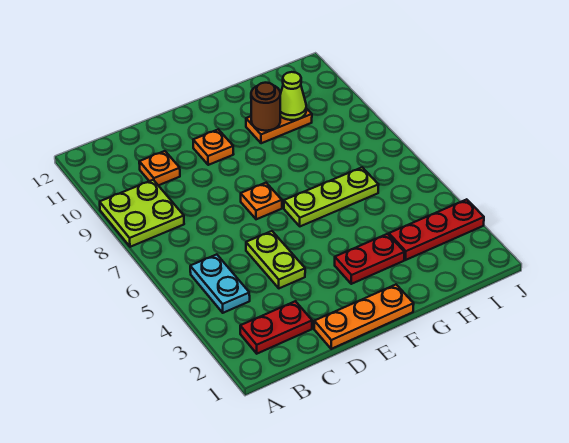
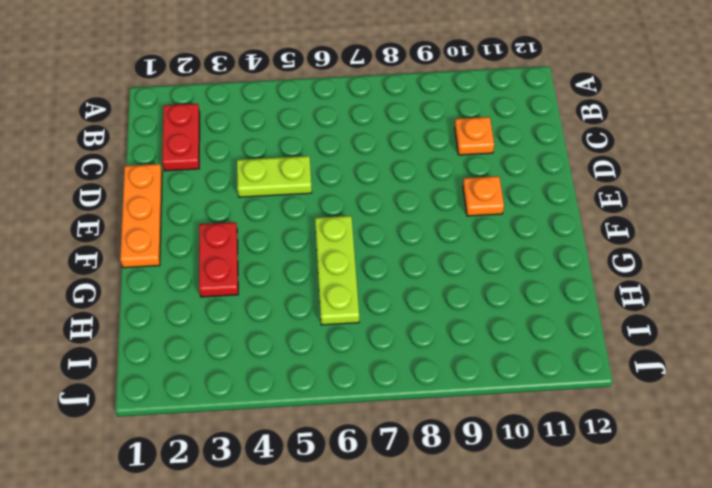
none -> lime plate A8:B9 level 1
none -> cyan plate B4:B5 level 1
none -> orange plate E7 level 1

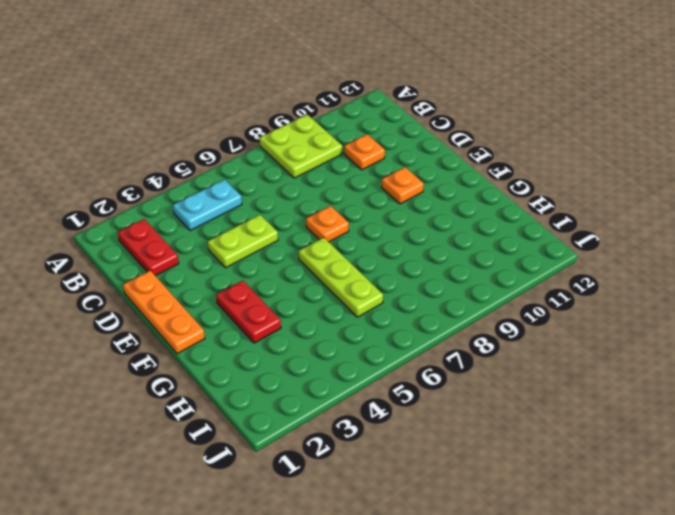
none -> orange plate G10:H10 level 1
none -> red plate H3:J3 level 1
none -> brown round brick G10 level 2

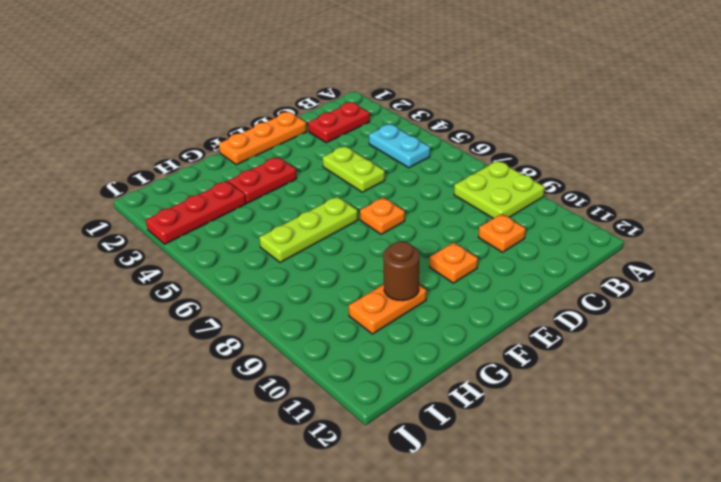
none -> lime cone H10 level 2

